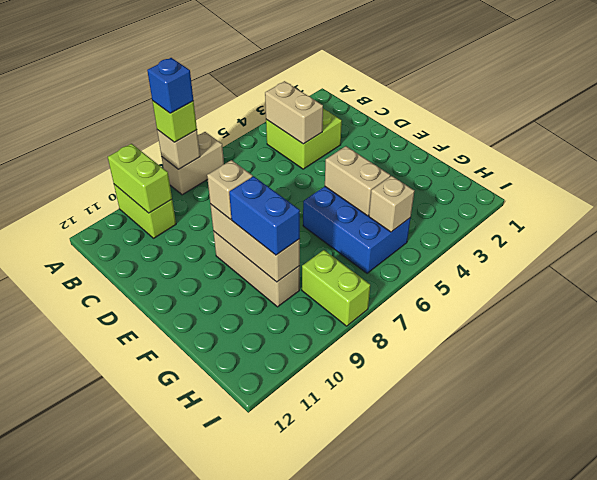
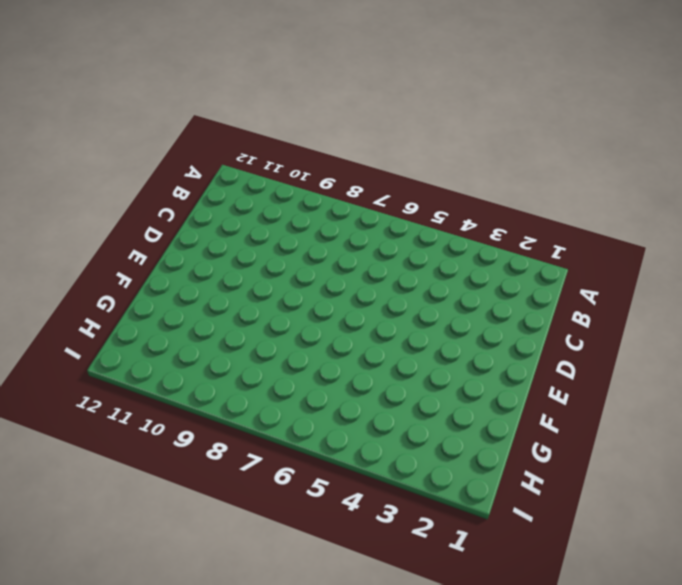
none -> tan brick A7:A8 level 1
none -> lime brick A10:B10 level 1
none -> lime brick B3:C4 level 1

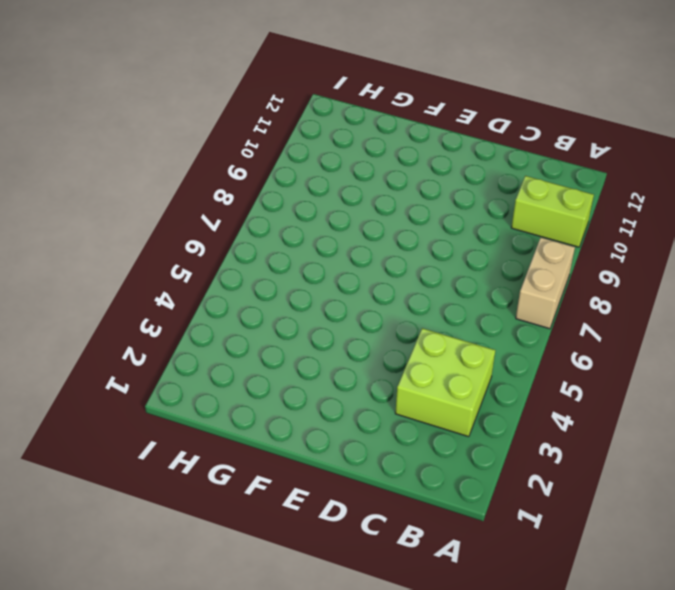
none -> tan brick E9:G9 level 1
none -> blue brick F5:H6 level 1
none -> lime brick H8:I8 level 1

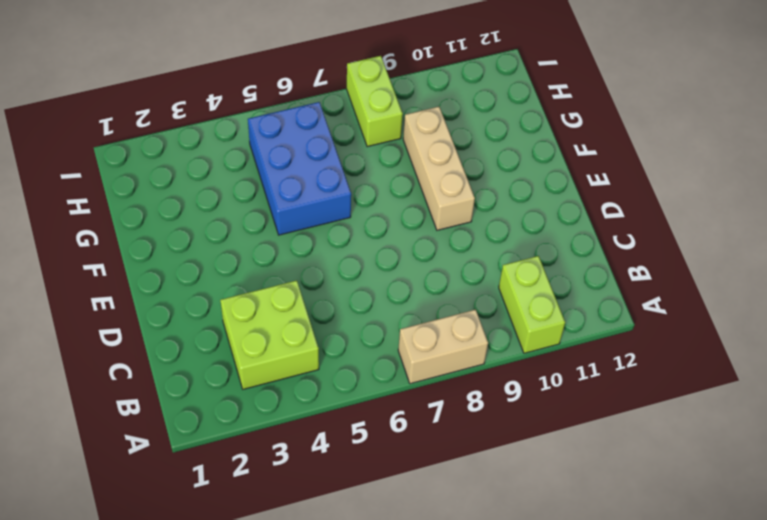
none -> tan brick A8 level 2
none -> lime brick A10:B10 level 2
none -> tan brick B4:C4 level 2

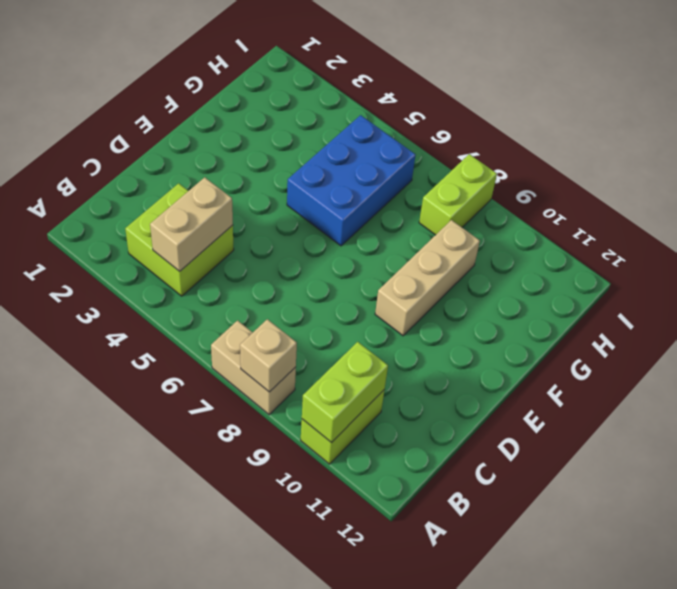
none -> tan brick E9:G9 level 2
none -> tan brick F5:G5 level 2
none -> tan brick H5 level 2

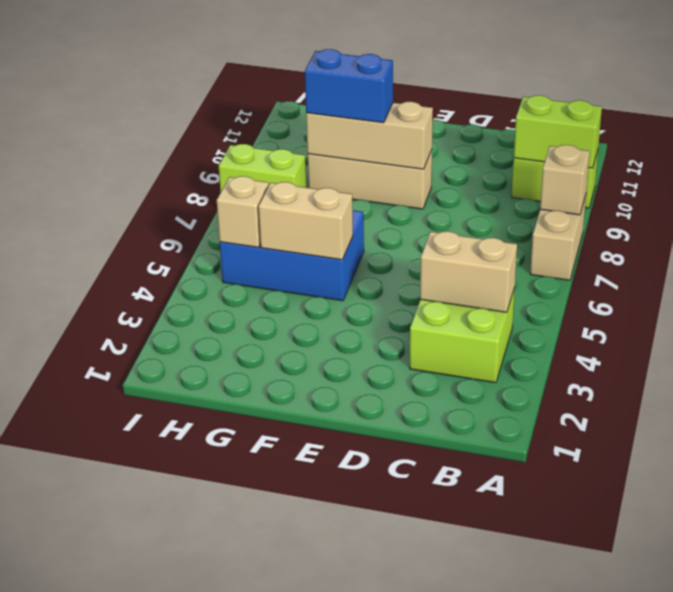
none -> lime brick A8 level 3
none -> tan brick E9 level 3
none -> blue brick A8 level 4

